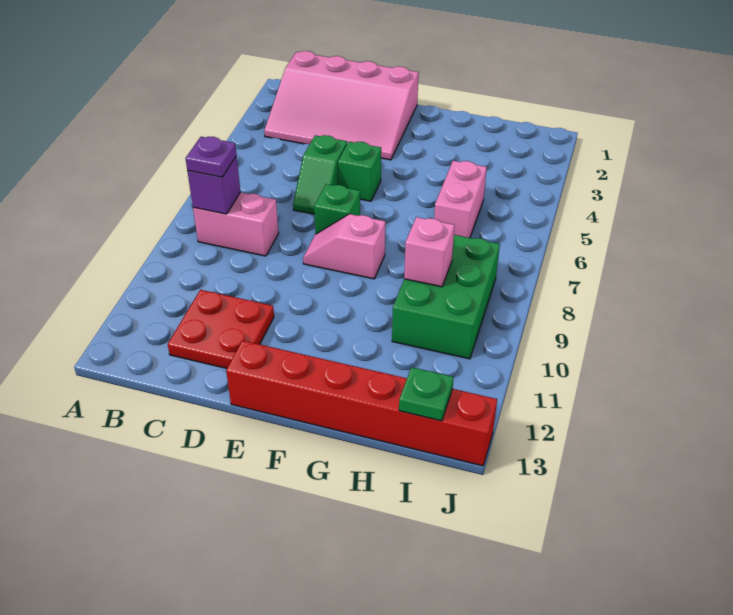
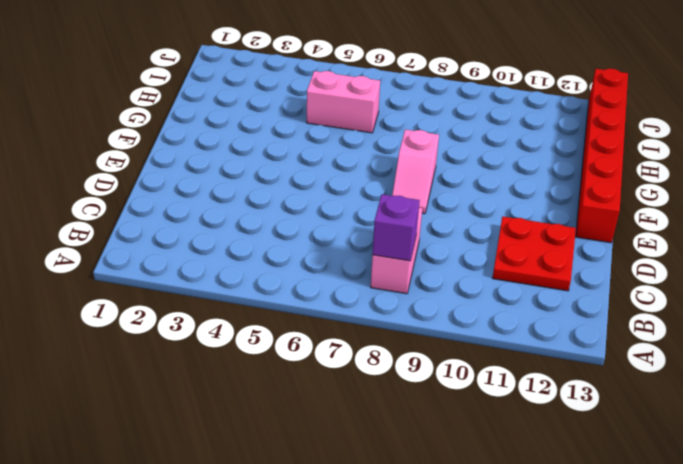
none -> pink slope B1:E3 level 1 top 1
none -> green slope D5:D6 level 1 top 5
none -> green brick E5 level 1

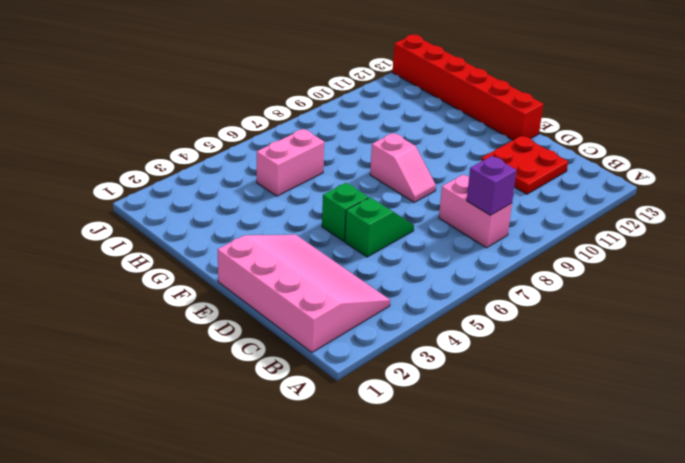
none -> green brick E7 level 1
none -> green brick H8:I10 level 1
none -> pink brick H9 level 2

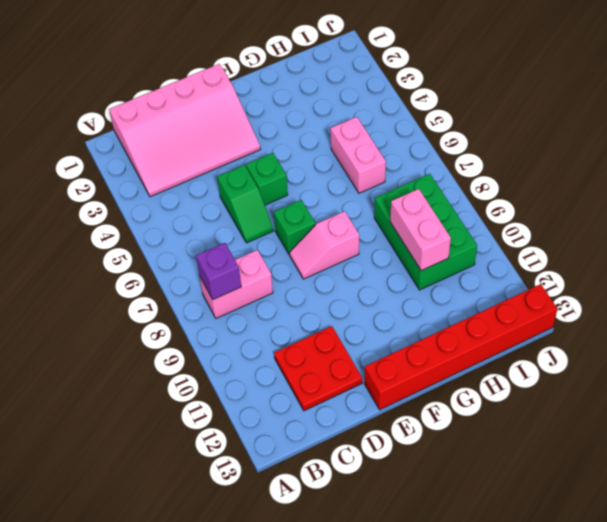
pink brick H9:H10 level 2 -> pink brick H9 level 2
none -> green plate I13 level 2
none -> purple plate B8 level 3

